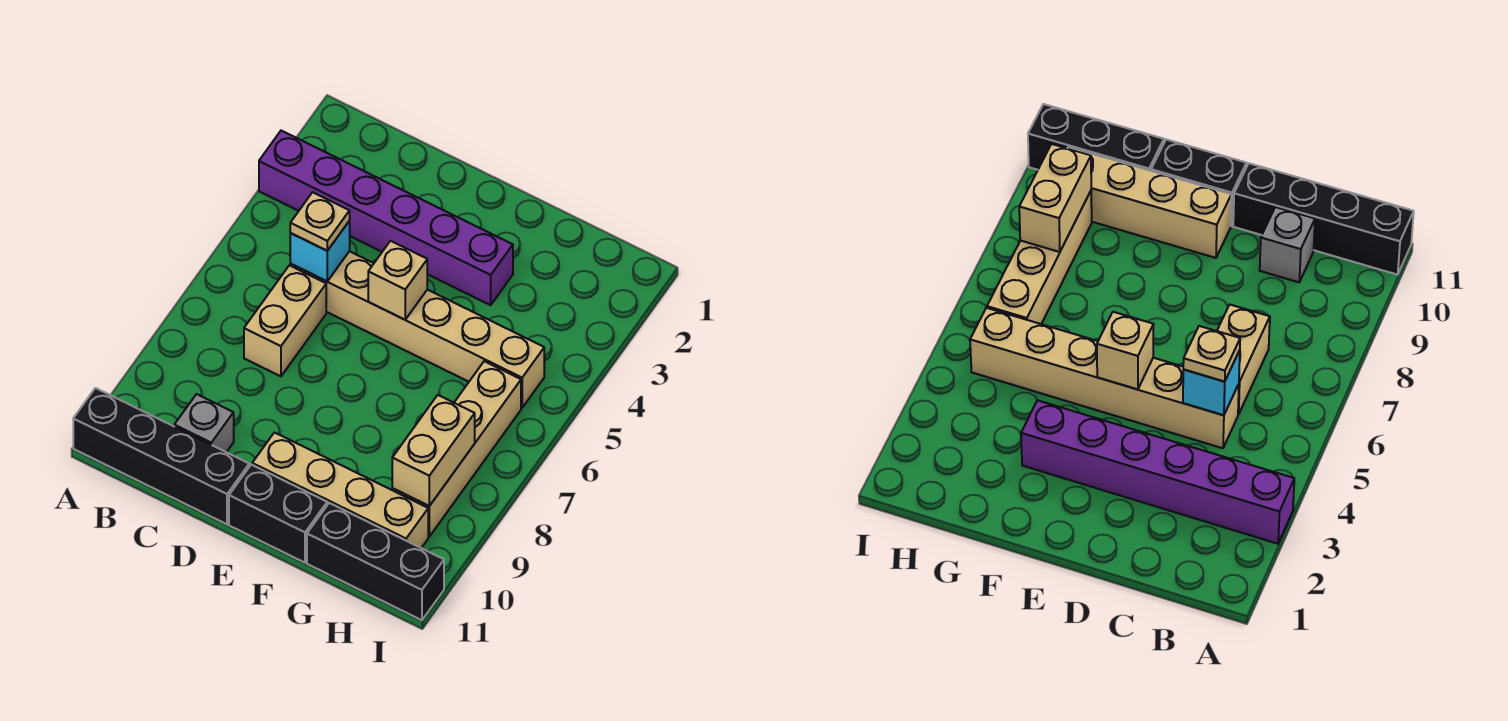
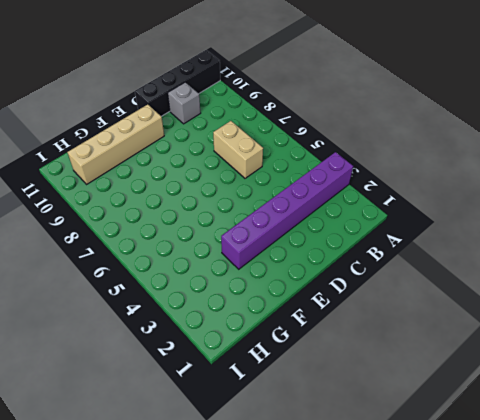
none -> tan brick C5:H5 level 1
none -> black brick E11:F11 level 1
none -> black brick G11:I11 level 1

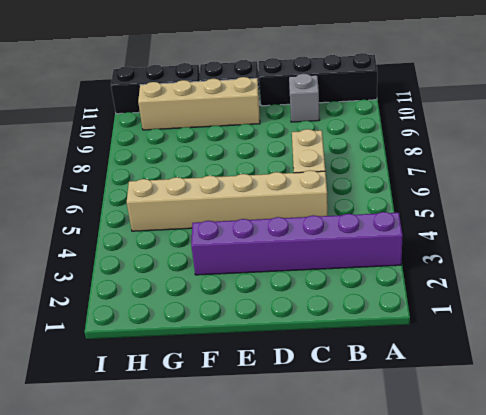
none -> tan brick H6:H9 level 1
none -> cyan brick C5 level 2
none -> tan brick E5 level 2

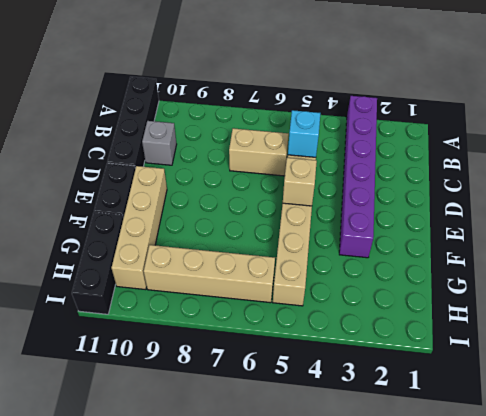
none -> tan brick H8:H9 level 2
none -> tan plate C5 level 3

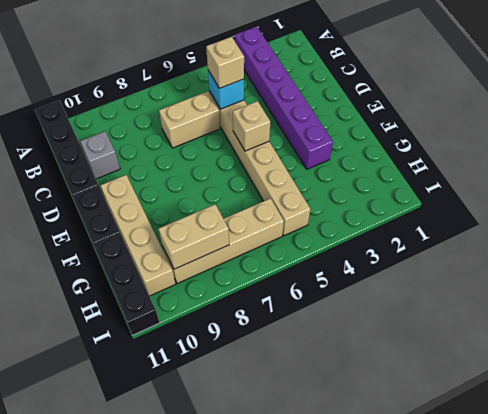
tan brick C5 level 3 -> tan plate C5 level 3

